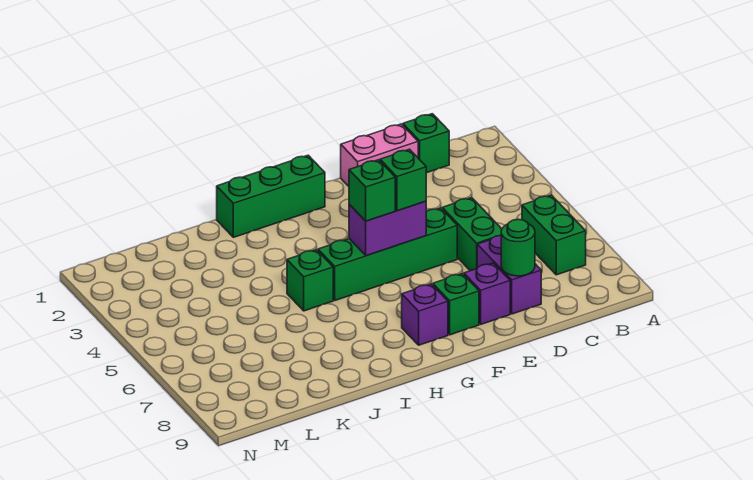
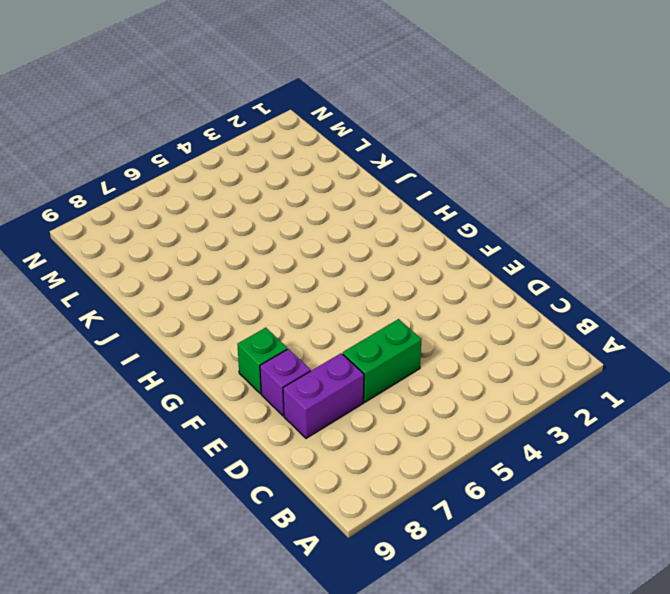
none -> green brick B6:B7 level 1
none -> green brick C1 level 1
none -> pink brick D1:E1 level 1

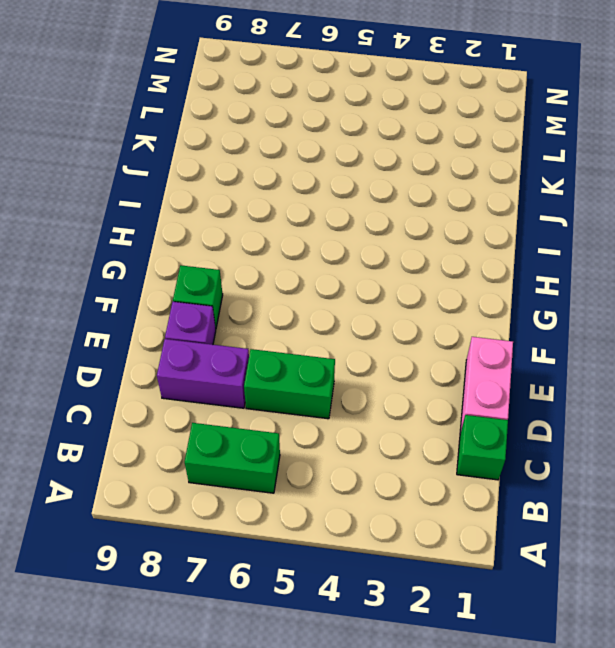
none -> green brick E5:H5 level 1
none -> green brick G1:I1 level 1
none -> purple brick G8 level 1

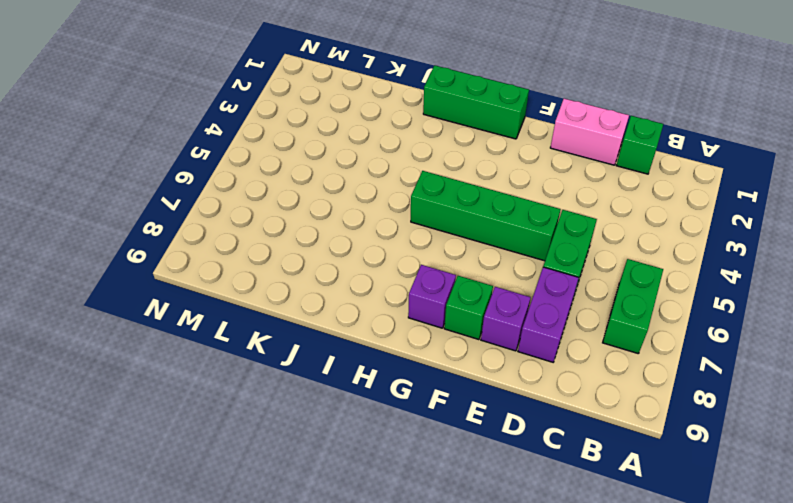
none -> green brick I5 level 1
none -> green round brick D8 level 2
none -> purple brick F5:G5 level 2

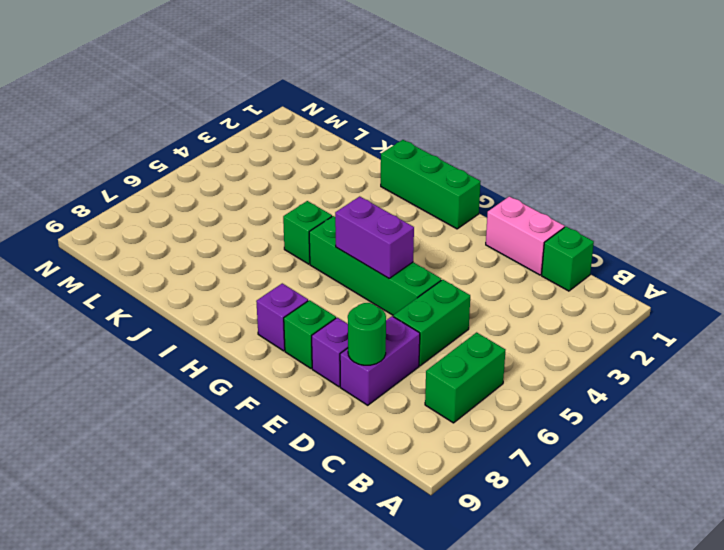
none -> green brick F5 level 3
none -> green brick G5 level 3

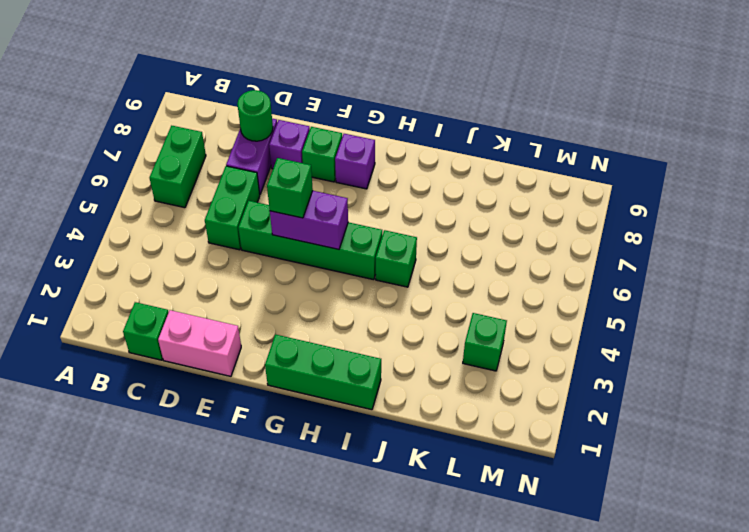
green brick L3 level 1 -> green brick G5 level 3

